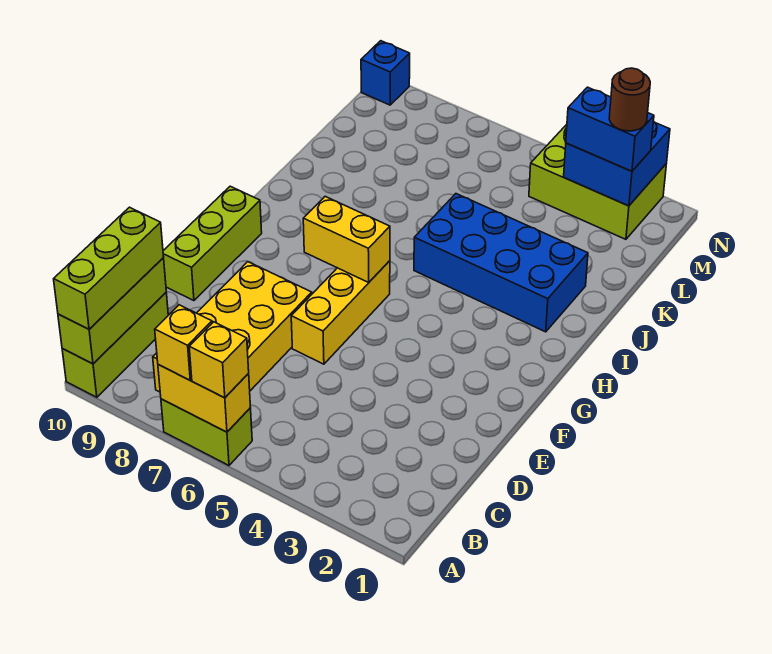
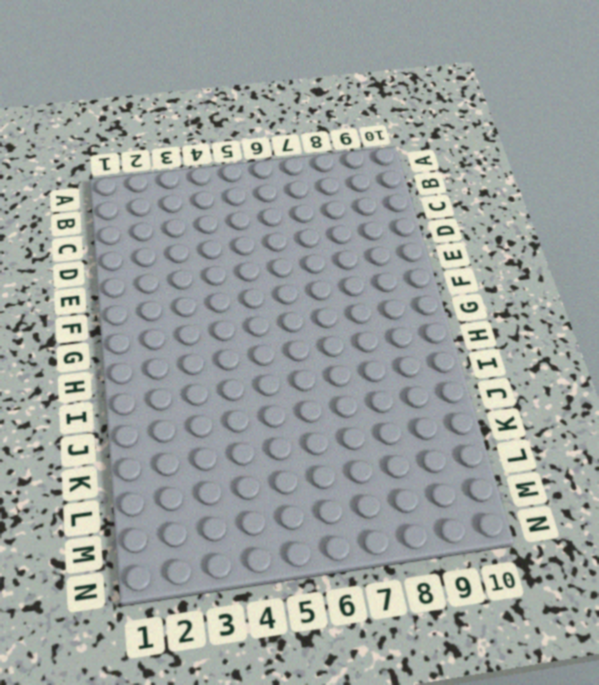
none -> lime brick A6:A7 level 1
none -> lime brick A10:C10 level 1
none -> yellow brick B7:E8 level 1

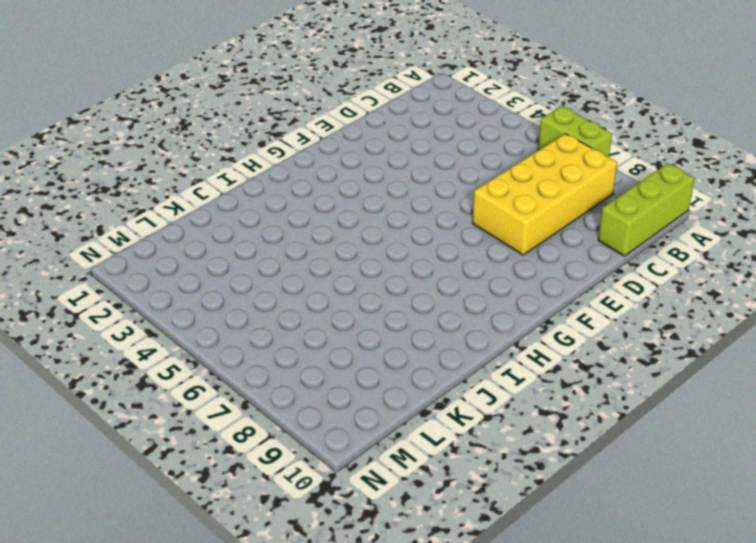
none -> yellow brick E6:G6 level 1
none -> lime brick E10:G10 level 1
none -> blue brick I2:J5 level 1

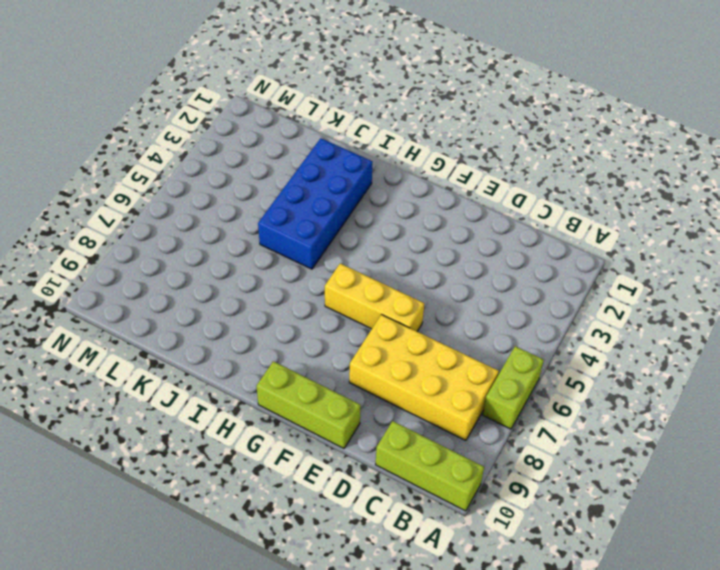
none -> lime brick M2:N4 level 1
none -> blue brick N10 level 1
none -> yellow brick A6:A7 level 2

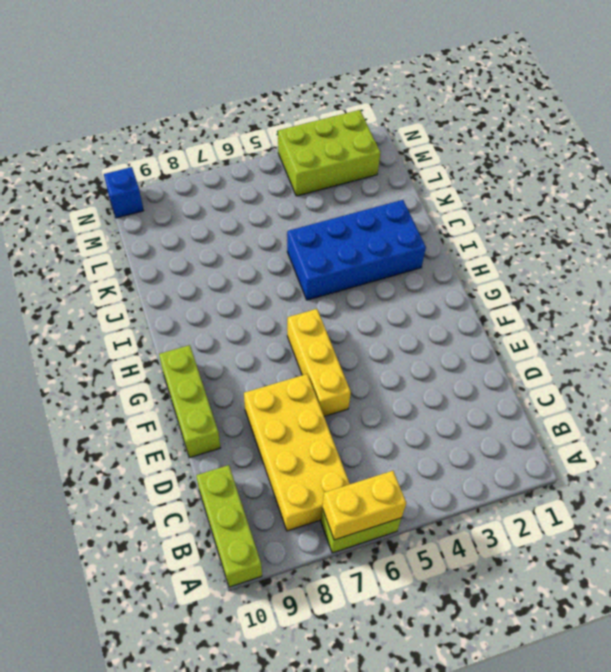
none -> lime brick A10:C10 level 2
none -> yellow brick G6:G7 level 2
none -> blue brick M2:N3 level 2

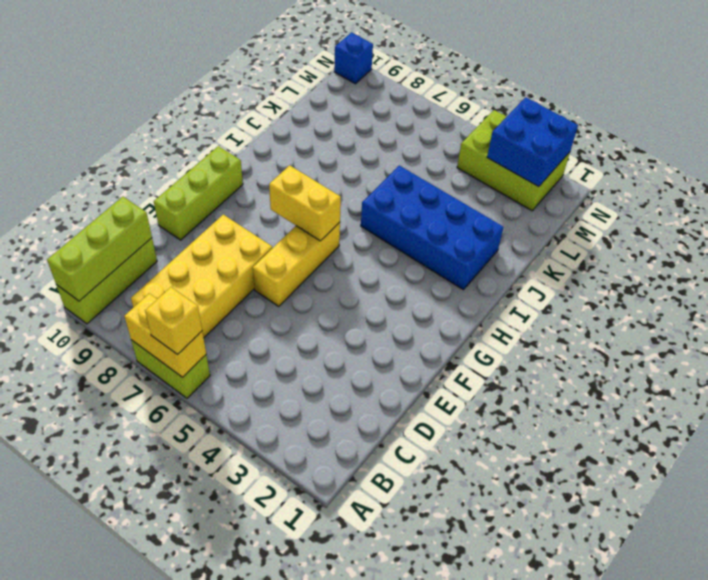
none -> yellow brick A7 level 3
none -> lime brick A10:C10 level 3
none -> blue brick M2:M3 level 3

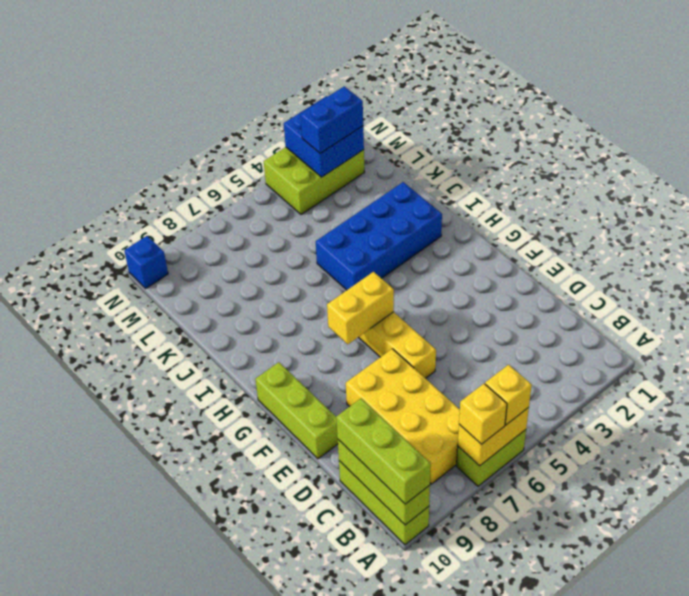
none -> brown round brick M2 level 4

